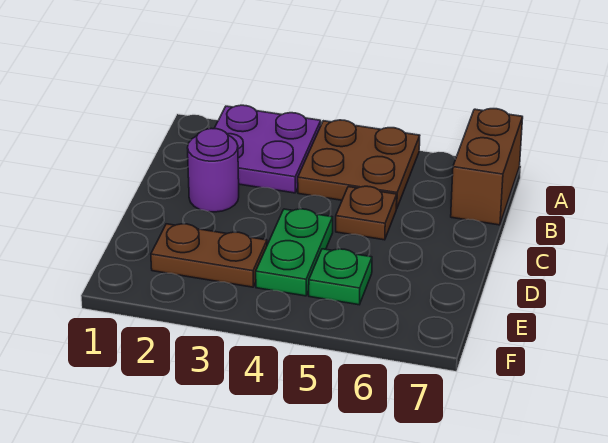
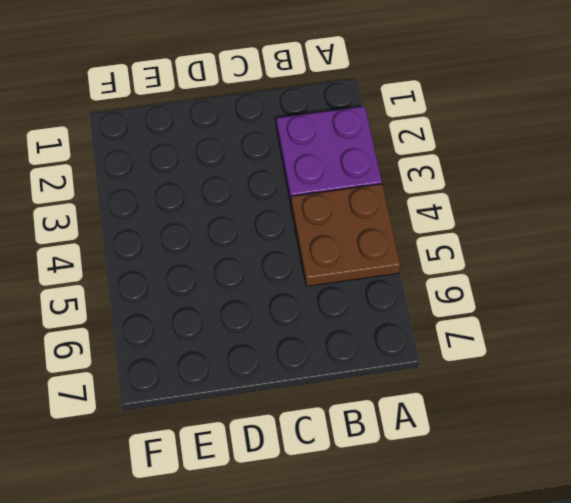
none -> brown brick A7:B7 level 1
none -> purple round brick C2 level 1

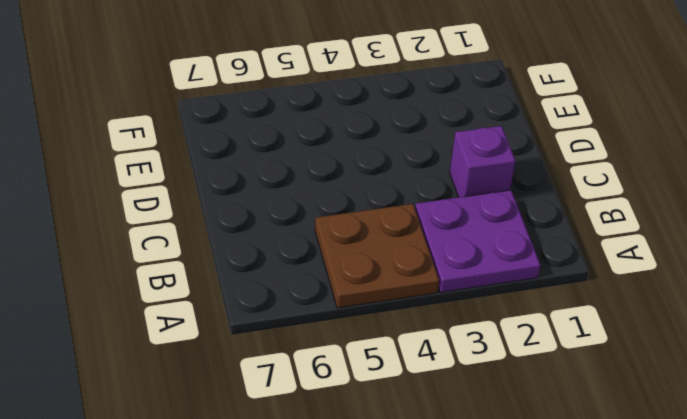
purple brick C2 level 1 -> purple round brick C2 level 1
none -> brown brick A7:B7 level 1
none -> brown plate C5 level 1

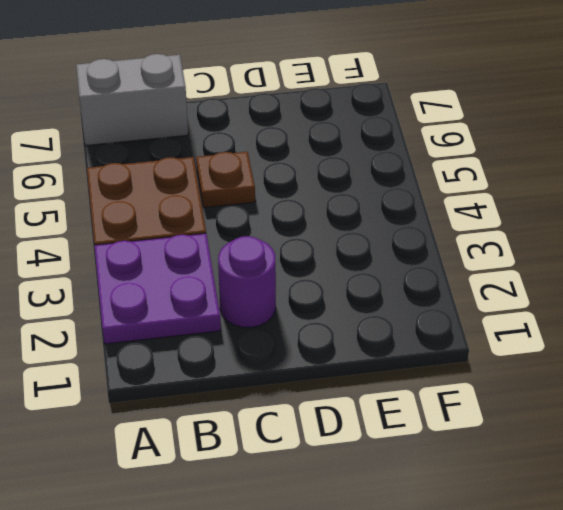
grey brick A7:B7 level 1 -> brown brick A7:B7 level 1
none -> green plate D4:E4 level 1
none -> brown plate E2:E3 level 1

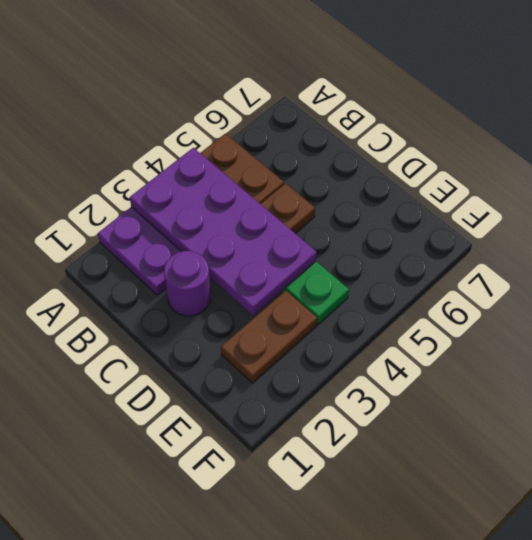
purple plate A3:D4 level 2 -> none
none -> brown brick A7:B7 level 1
none -> green plate E5 level 1

